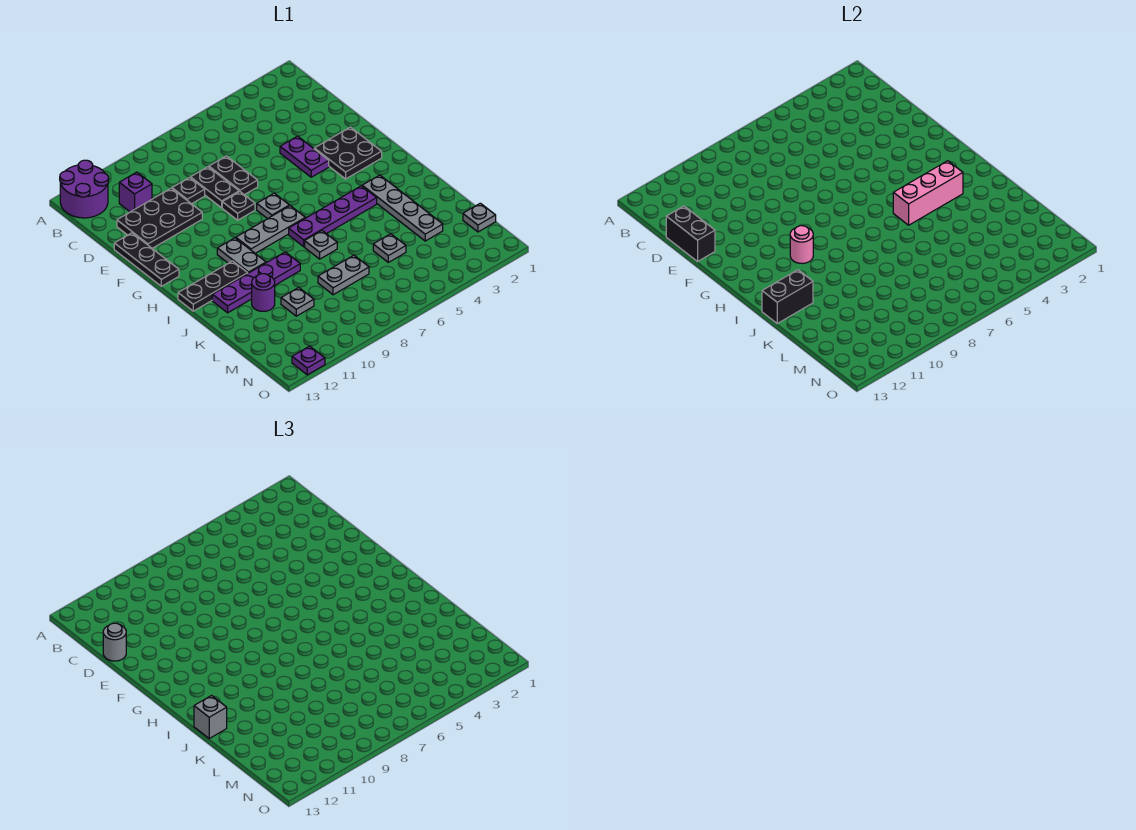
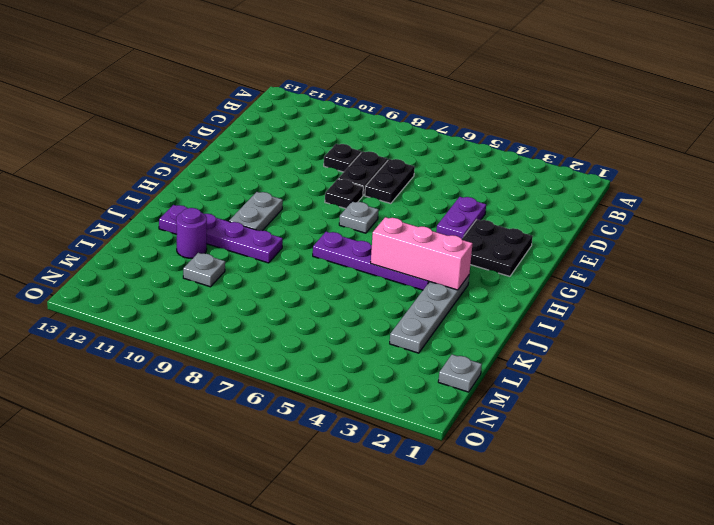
none -> purple round brick A12:B13 level 1
none -> purple brick C11 level 1
none -> black plate D10:E12 level 1
none -> black plate E13:G13 level 1

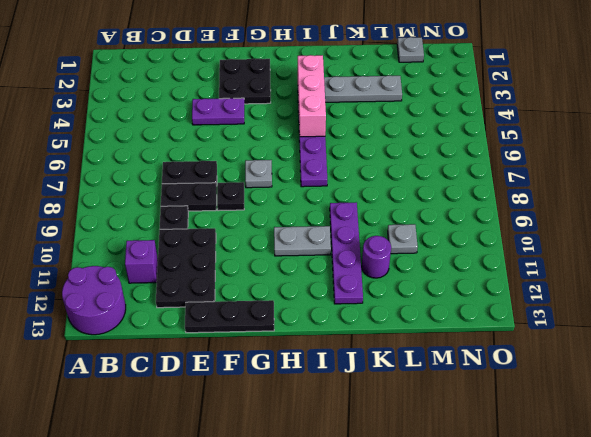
none -> grey plate H7:H9 level 1
none -> black plate I11:I13 level 1
none -> grey plate J7 level 1
none -> grey plate L5 level 1

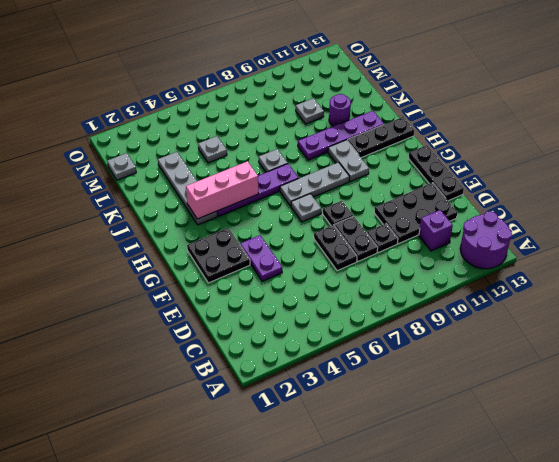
none -> grey plate L7:L8 level 1
none -> purple plate O12 level 1
none -> black brick D13:E13 level 2
none -> pink round brick H10 level 2

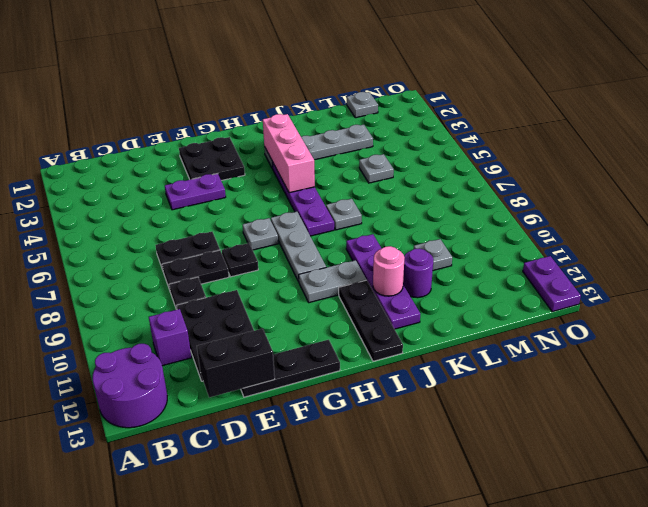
pink round brick J11 level 2 -> pink round brick H10 level 2
purple plate O12:O13 level 1 -> purple plate O12 level 1
none -> grey plate L7:L8 level 1
none -> black brick J12:J13 level 2
none -> grey round brick D13 level 3
none -> grey brick J13 level 3

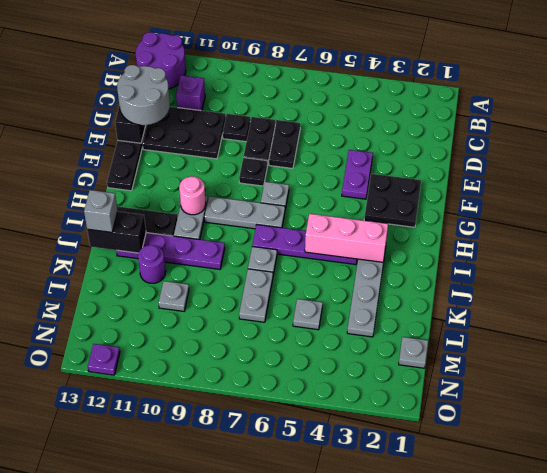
grey round brick D12:E13 level 3 -> grey round brick D13 level 3
grey plate K7:L7 level 1 -> grey plate L7:L8 level 1

